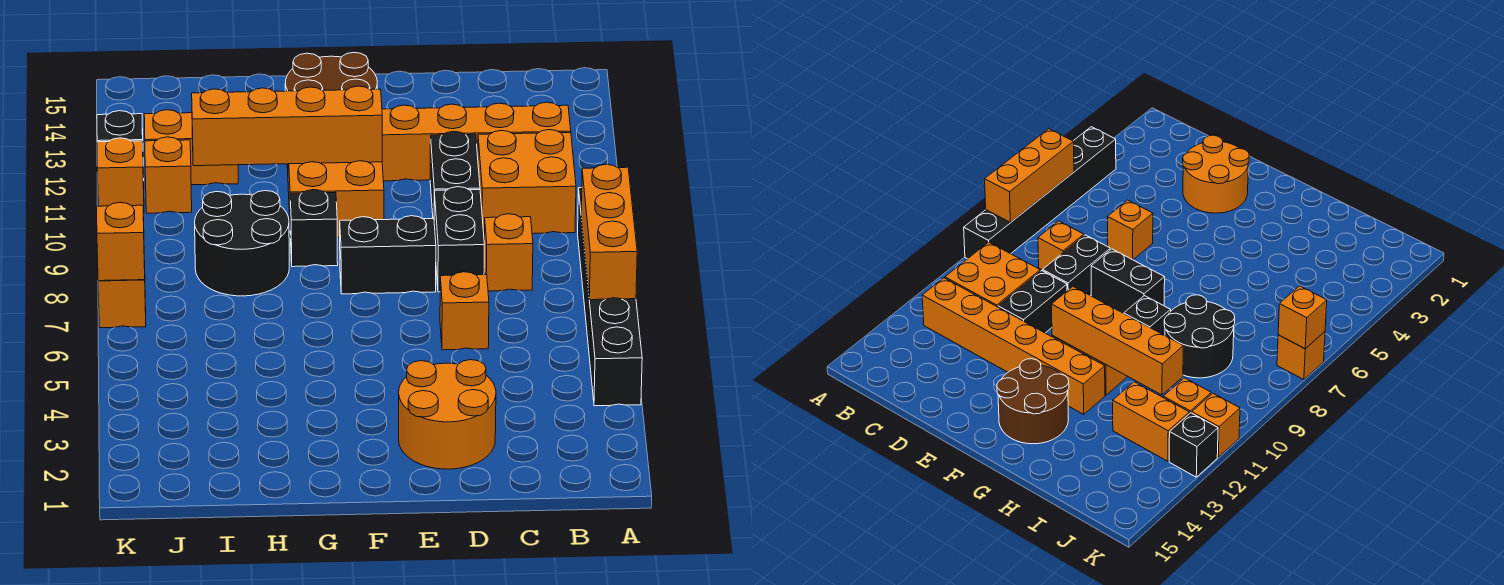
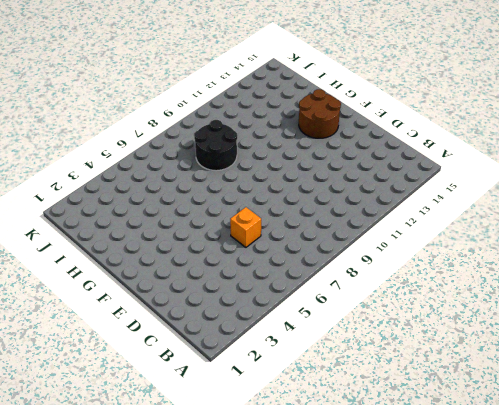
none -> black brick A4:A9 level 1
none -> orange brick B10:C11 level 1
none -> orange brick B12:G12 level 1

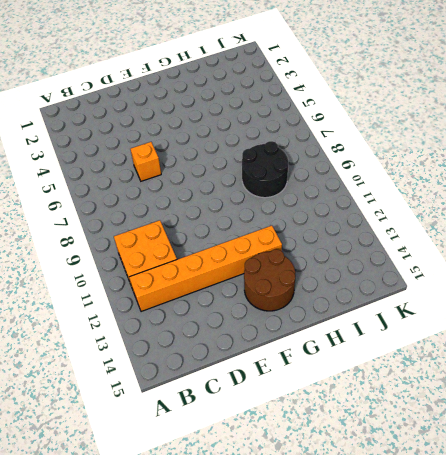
none -> black brick A4:A9 level 1
none -> orange brick C8 level 1
none -> orange round brick D2:E3 level 1

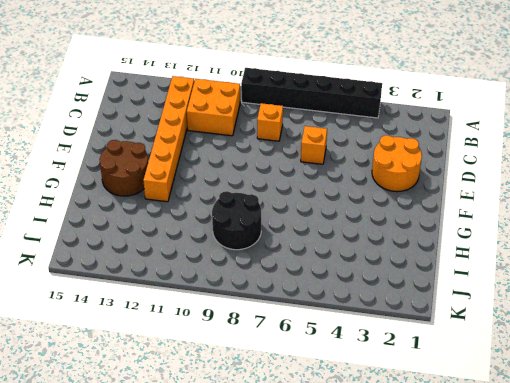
none -> black brick D8:D9 level 1
none -> black brick D10:D11 level 1
none -> black brick E8:F8 level 1

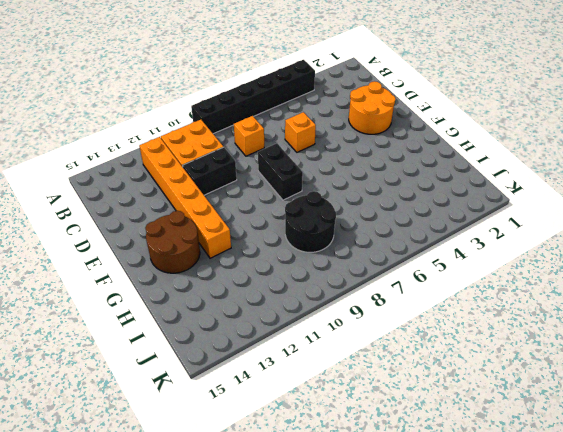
none -> black brick D8:D9 level 1
none -> orange brick F10:G11 level 1
none -> black brick G9 level 1

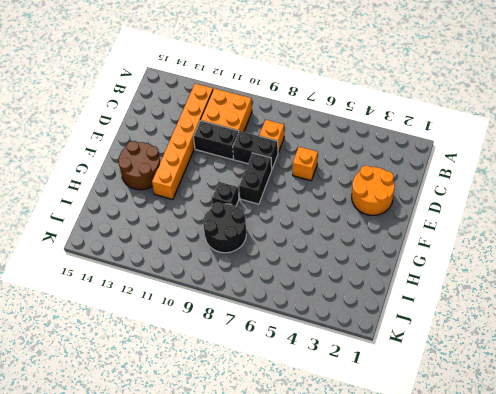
none -> black brick A4:A9 level 1
none -> orange brick F10:G11 level 1
none -> orange brick I12:J12 level 1

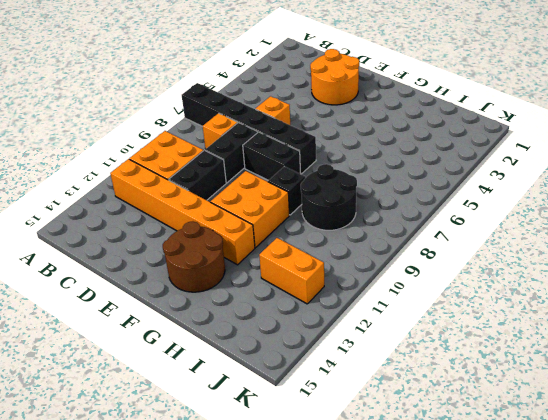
black brick A7:F7 level 1 -> black brick A4:A9 level 1
none -> orange brick J11 level 1
none -> orange brick K7 level 1
none -> orange brick K11 level 1

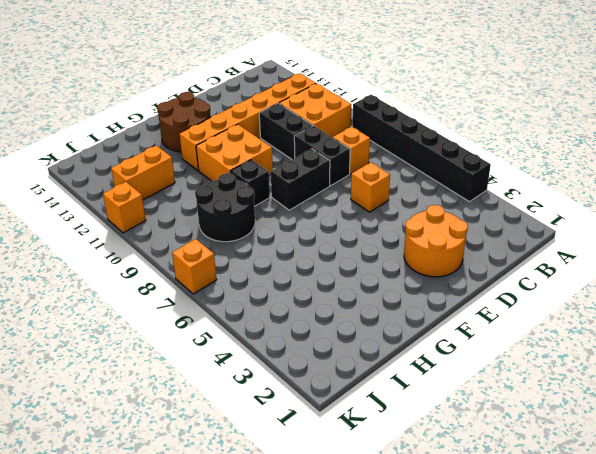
none -> orange brick J11 level 1
none -> black brick K12 level 1
none -> orange brick A6:A8 level 2

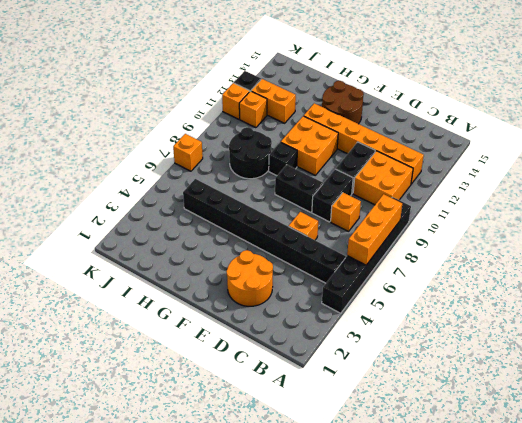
black brick B5:I5 level 1 -> none
none -> orange brick F11:I11 level 2
none -> orange brick K7 level 2

